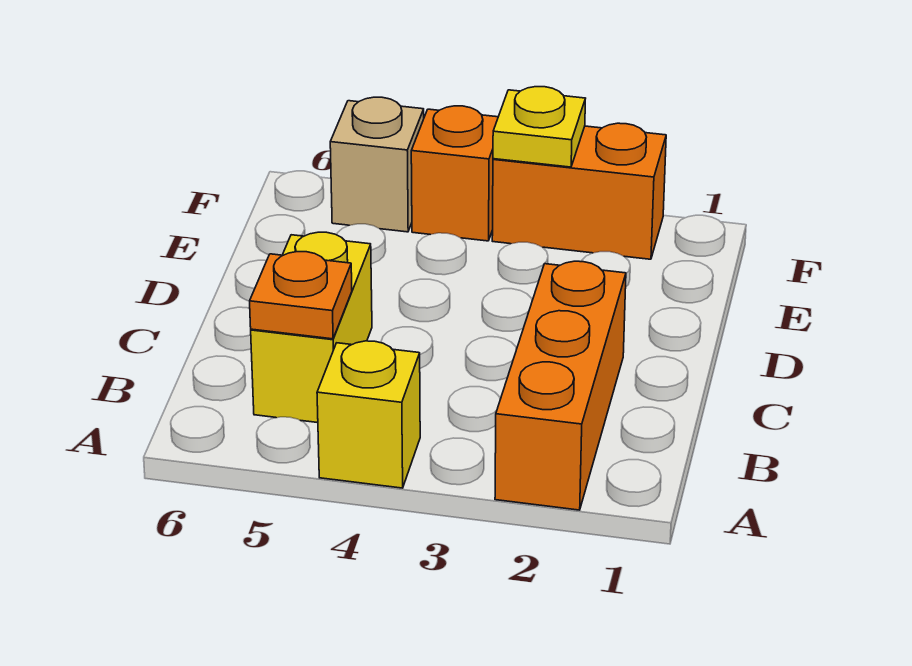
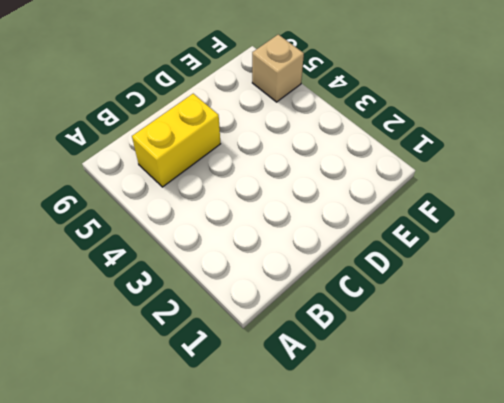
none -> orange brick A2:C2 level 1
none -> yellow brick A4 level 1

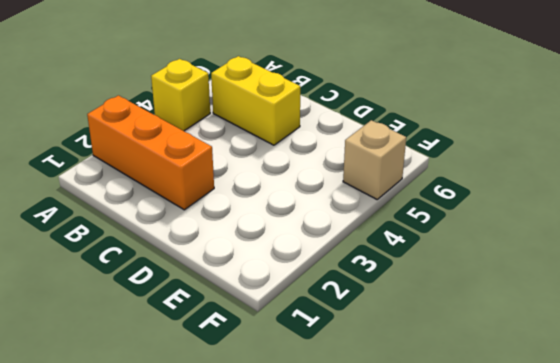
none -> orange brick F2:F3 level 1
none -> orange brick F4 level 1

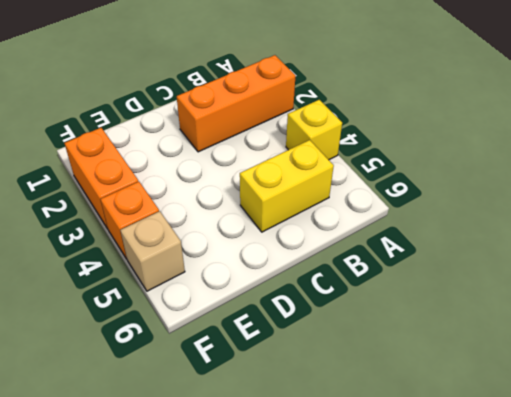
none -> orange plate B5 level 2
none -> yellow plate F3 level 2

